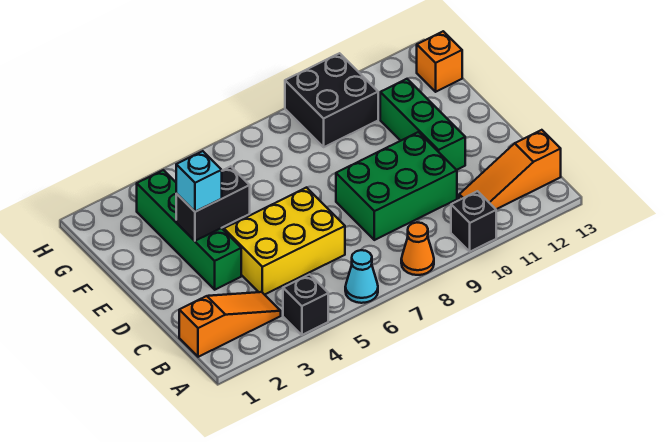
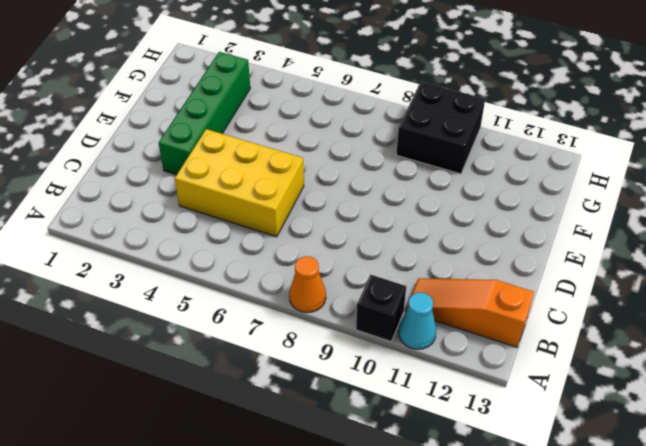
cyan cone A11 level 1 -> cyan cone A6 level 1
none -> black brick A4 level 1
none -> orange slope B1:B3 level 1 top 1
none -> green brick C8:D10 level 1

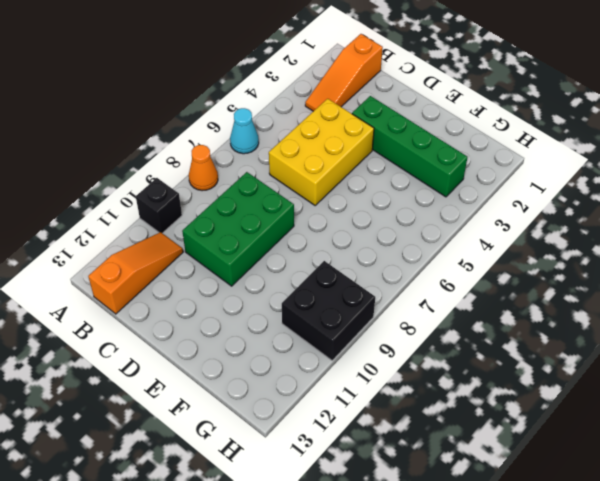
none -> black brick A4 level 1
none -> green brick D11:F11 level 1
none -> orange brick G13 level 1

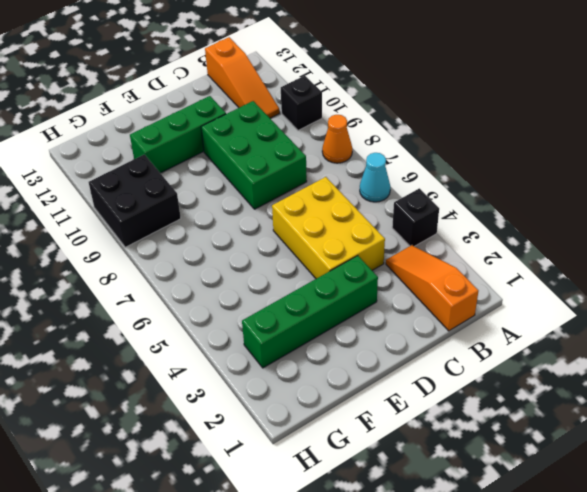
none -> orange brick G13 level 1
none -> black brick E3:E4 level 2
none -> cyan brick E3 level 3

